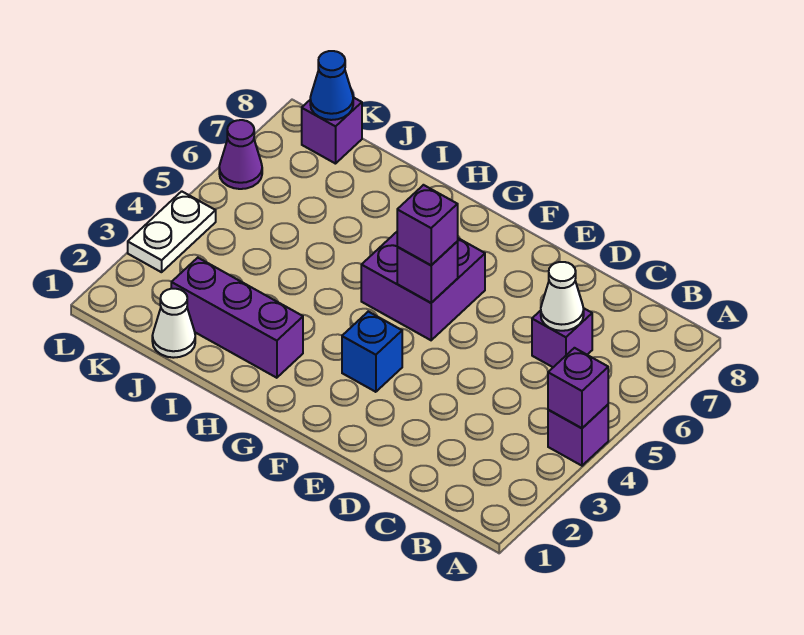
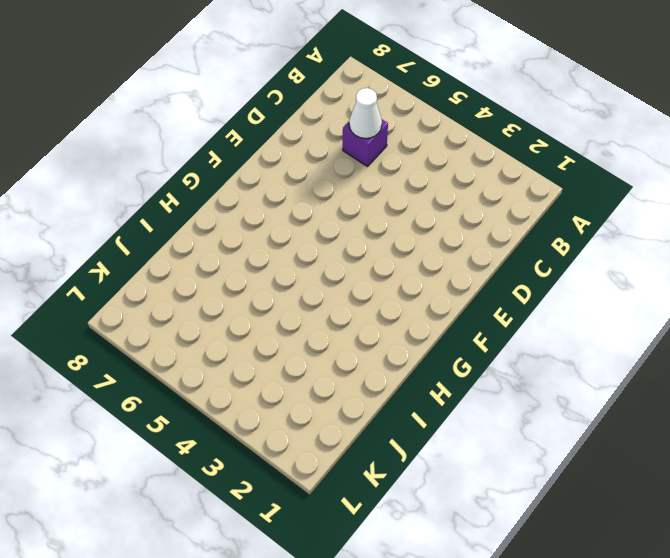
none -> purple brick A4 level 1
none -> blue brick F3 level 1
none -> purple brick F5:G6 level 1

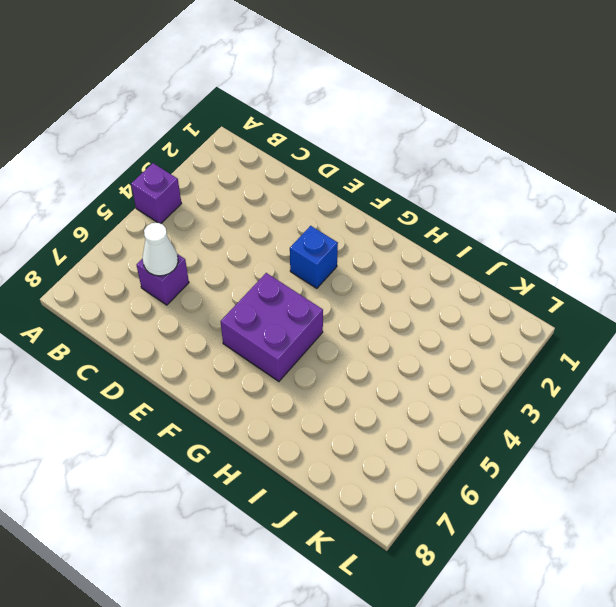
none -> purple brick H2:J2 level 1
none -> white cone J1 level 1
none -> purple brick K8 level 1

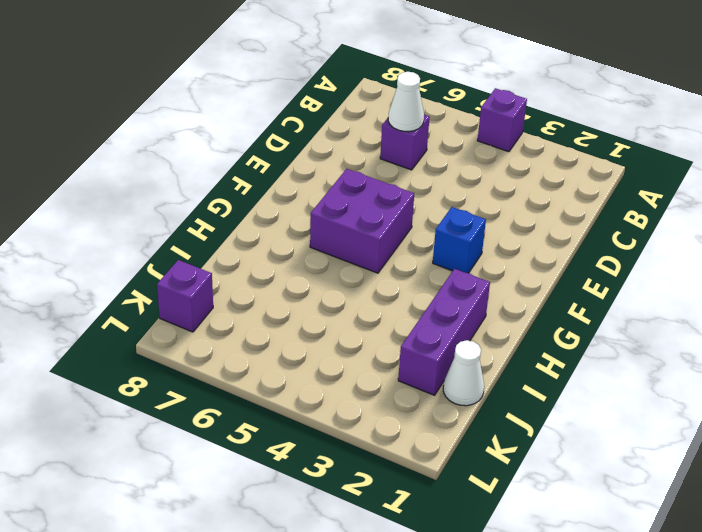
none -> white plate L3:L4 level 1
none -> purple cone L6 level 1
none -> purple brick A4 level 2

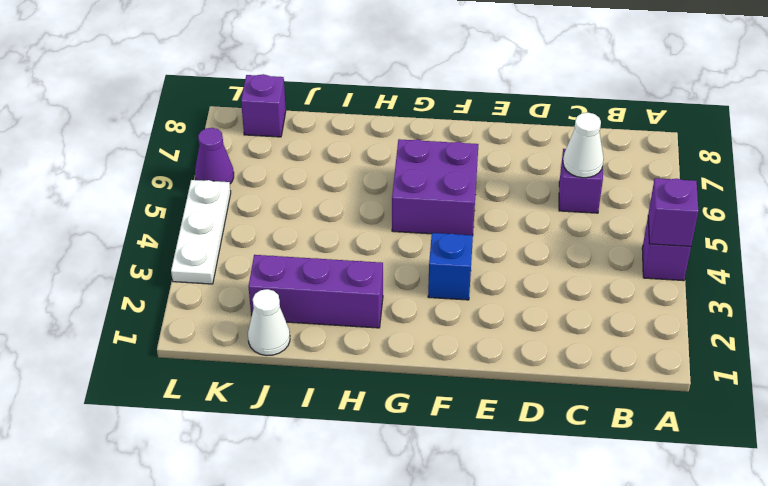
white plate L3:L5 level 1 -> white plate L3:L4 level 1
none -> purple brick F5 level 2
none -> blue cone K8 level 2
none -> purple brick F5 level 3

